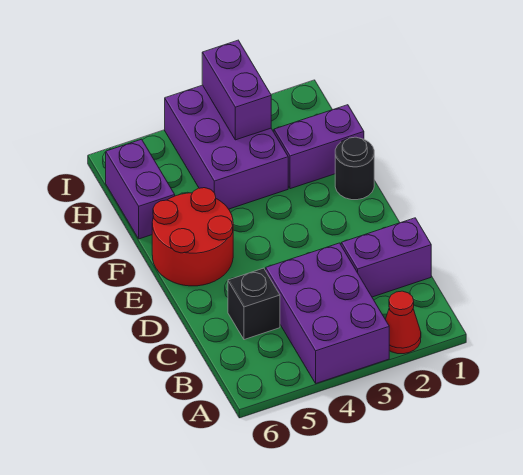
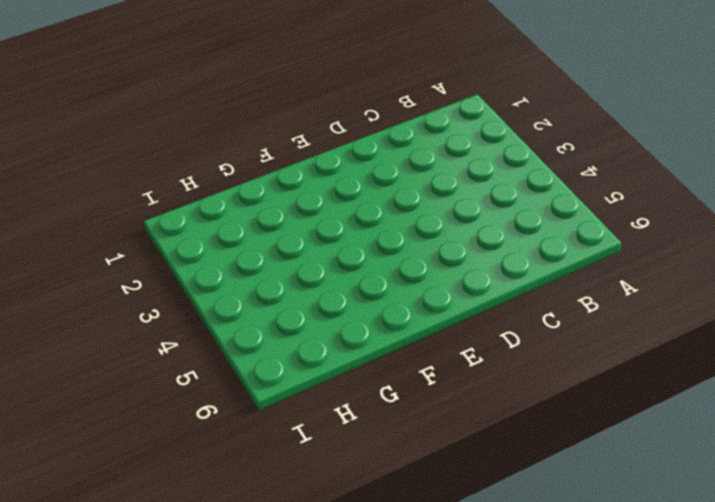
none -> red cone A2 level 1
none -> purple brick A3:C4 level 1

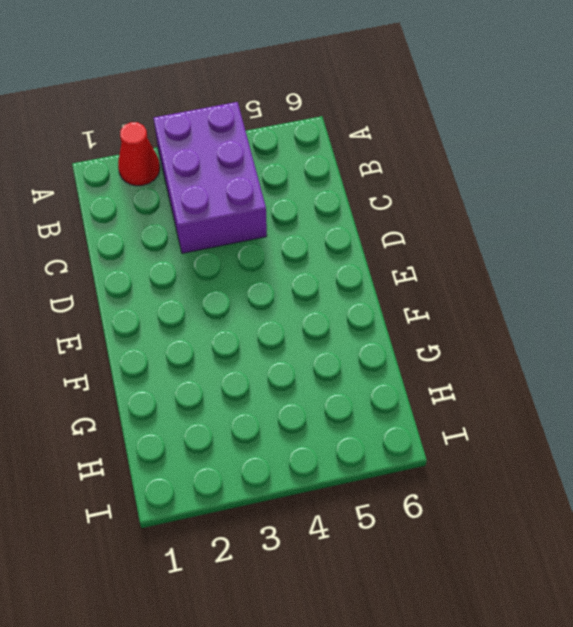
none -> purple brick C1:C2 level 1
none -> black brick C5 level 1

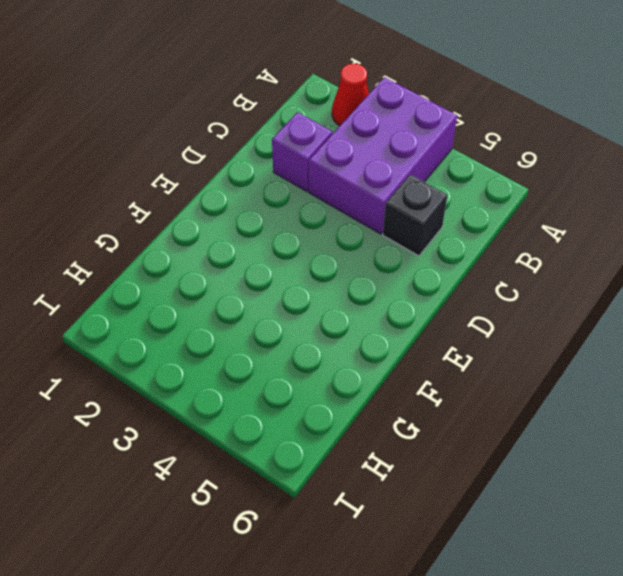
purple brick C2 level 1 -> purple brick C1:C2 level 1
none -> red round brick E5:F6 level 1
none -> black round brick F1 level 1

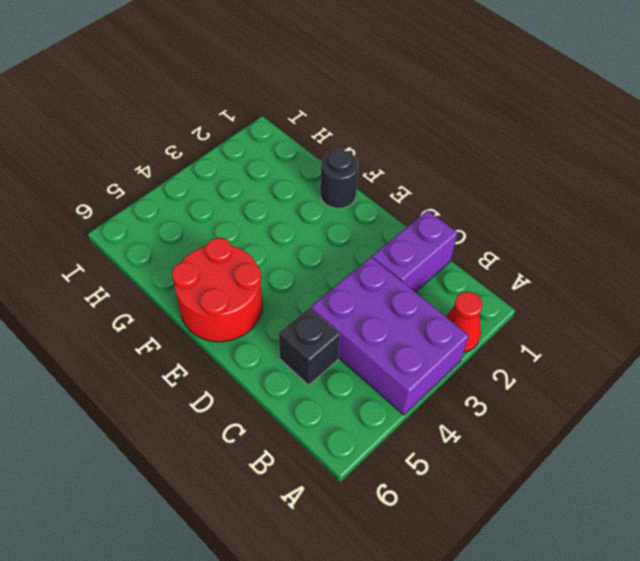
none -> purple brick G1:G2 level 1
none -> purple brick G3:I4 level 1

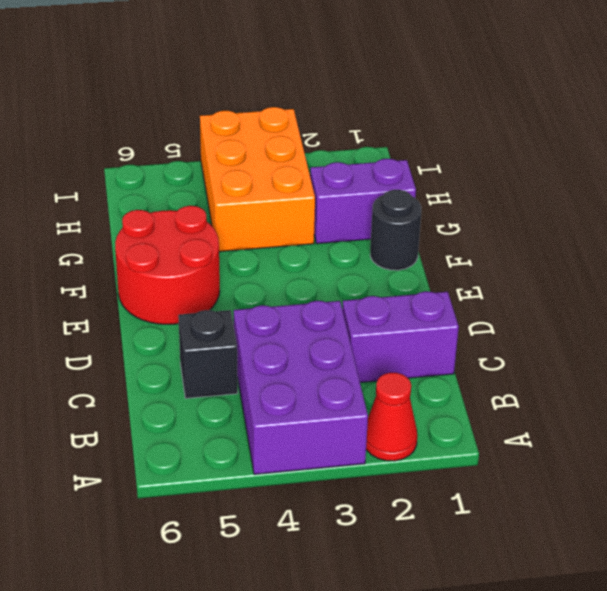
orange brick G3:I4 level 1 -> purple brick G3:I4 level 1
none -> purple brick G6:H6 level 1
none -> purple brick H3:I3 level 2

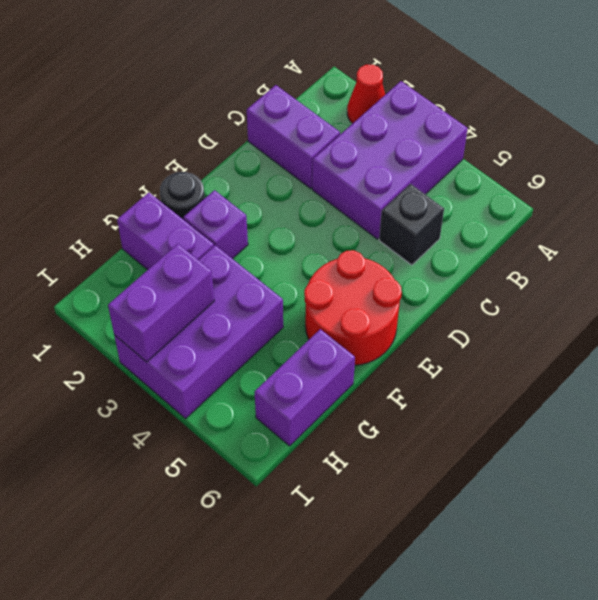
purple brick F2 level 1 -> none

